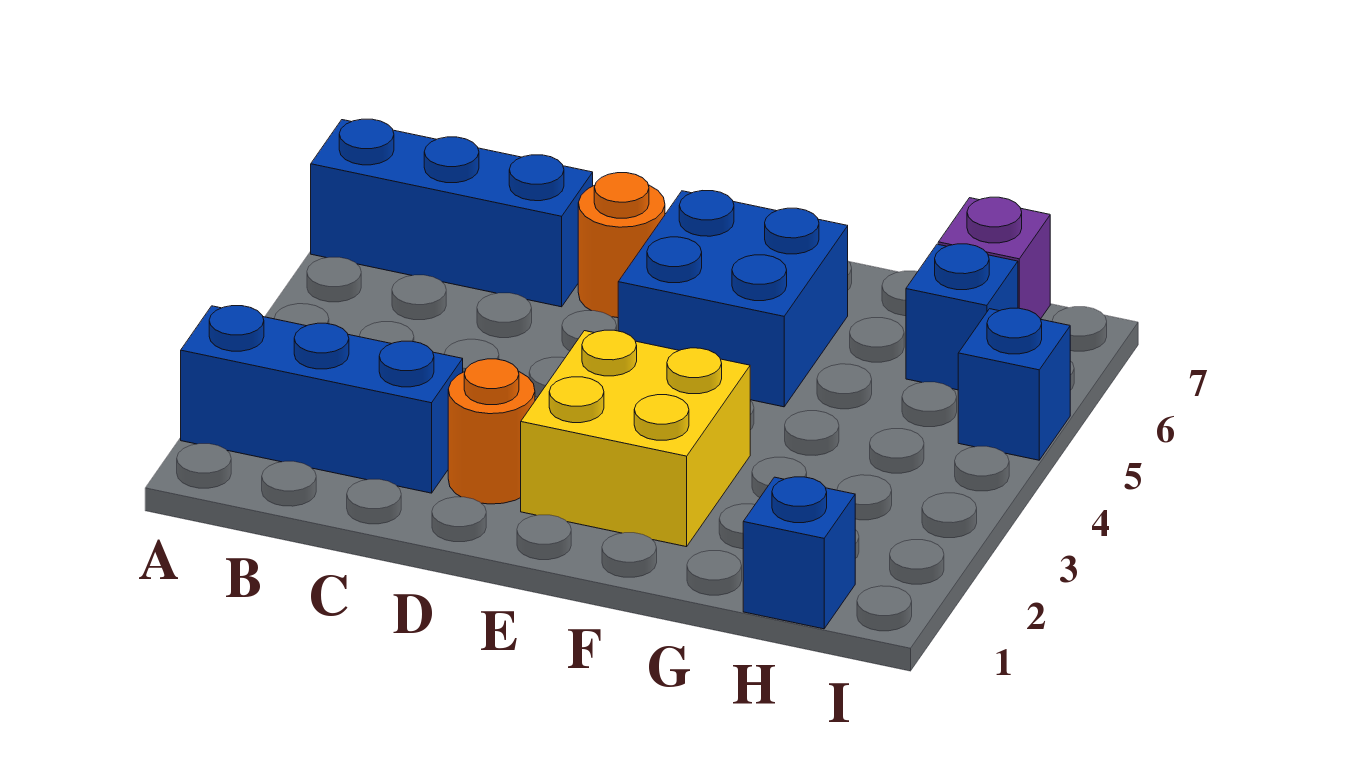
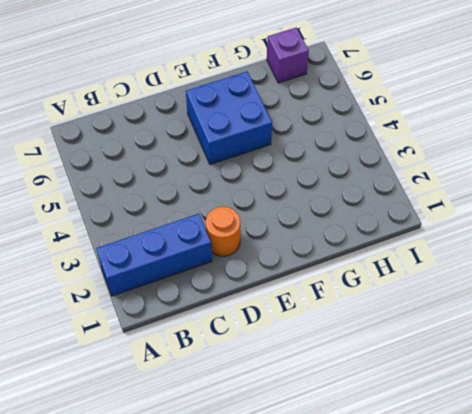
none -> blue brick A6:C6 level 1
none -> orange round brick D6 level 1

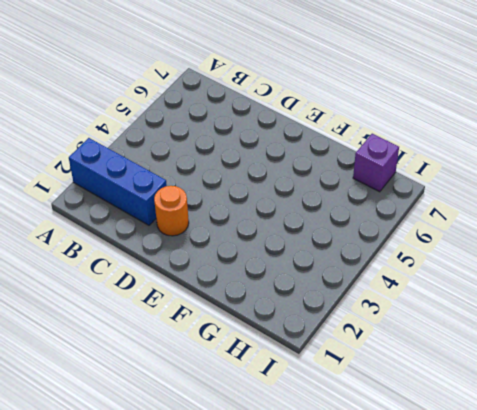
none -> blue brick A6:C6 level 1
none -> orange round brick D6 level 1

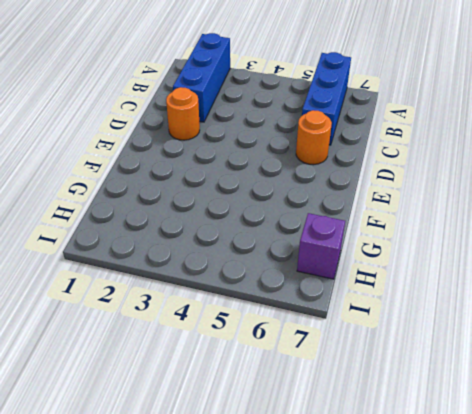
none -> yellow brick E2:F3 level 1
none -> blue brick E5:F6 level 1

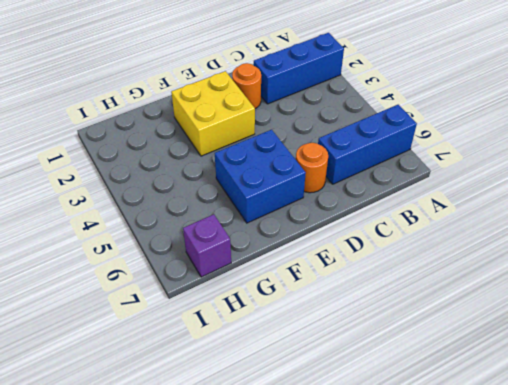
none -> blue brick H1 level 1
none -> blue brick H6 level 1

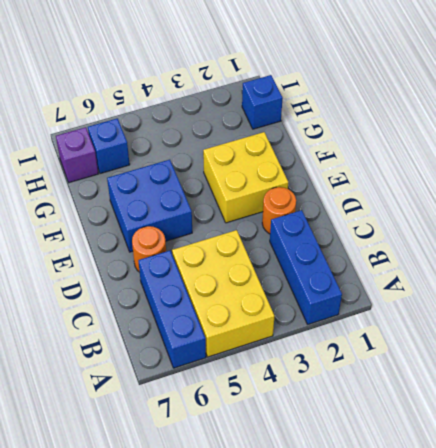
yellow brick A4:C5 level 1 -> none
none -> blue brick I5 level 1

